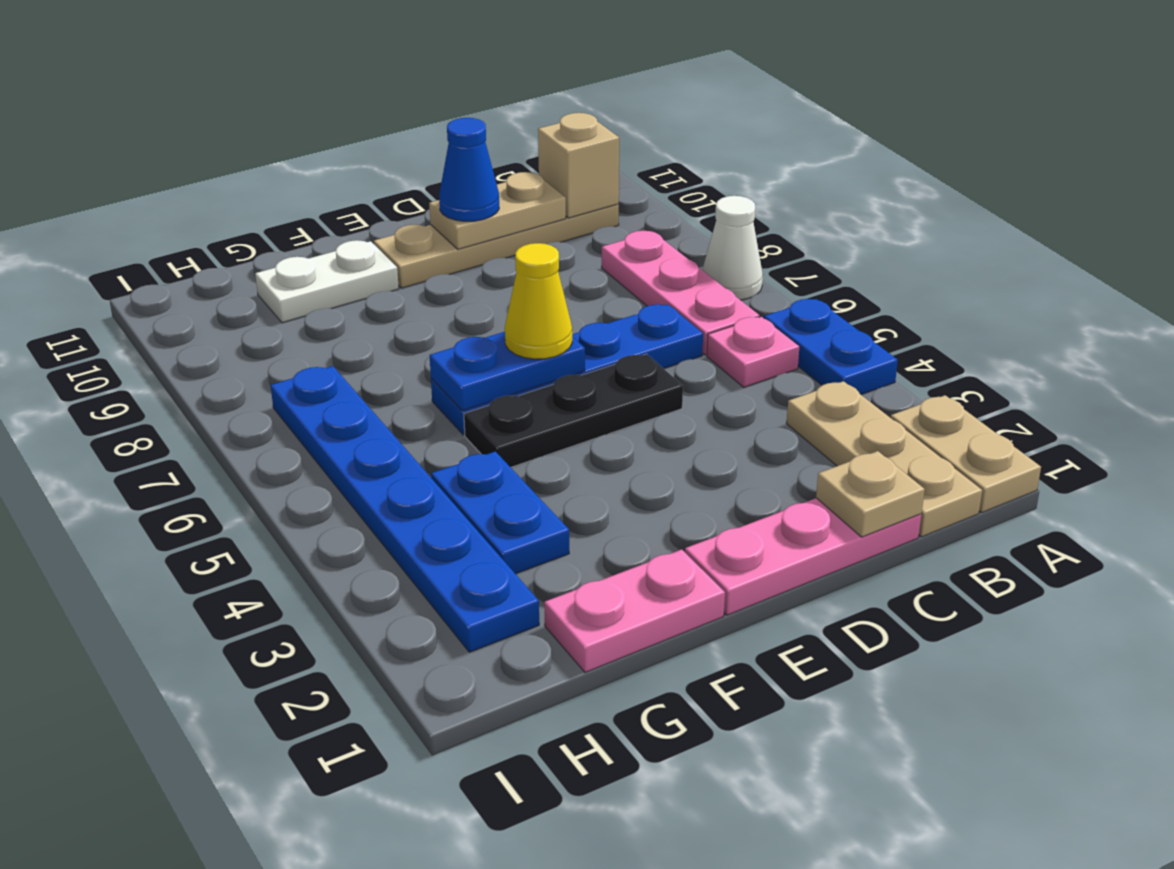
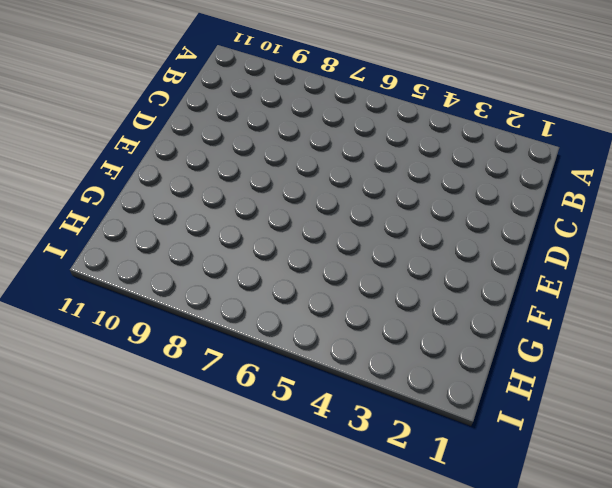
none -> tan plate A1:A2 level 1
none -> blue plate A4:A5 level 1
none -> white cone A7 level 1

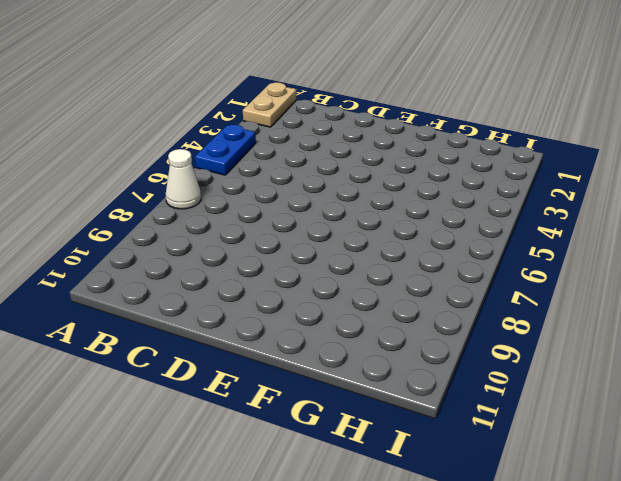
none -> tan plate B1:B3 level 1
none -> pink plate B5 level 1
none -> pink plate B6:B8 level 1

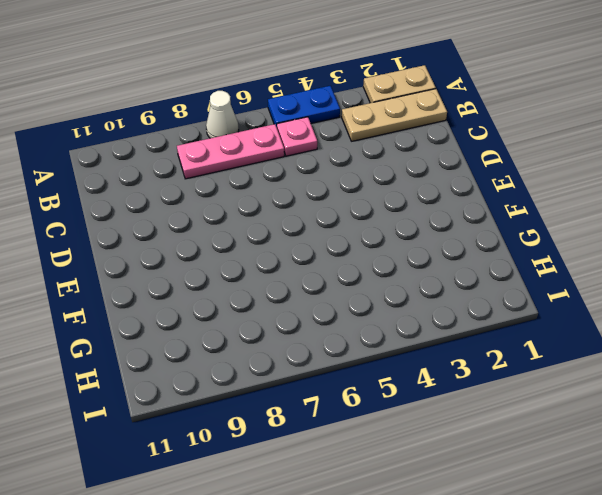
none -> tan plate B10:E10 level 1
none -> pink plate C1:E1 level 1
none -> blue plate C6:F6 level 1

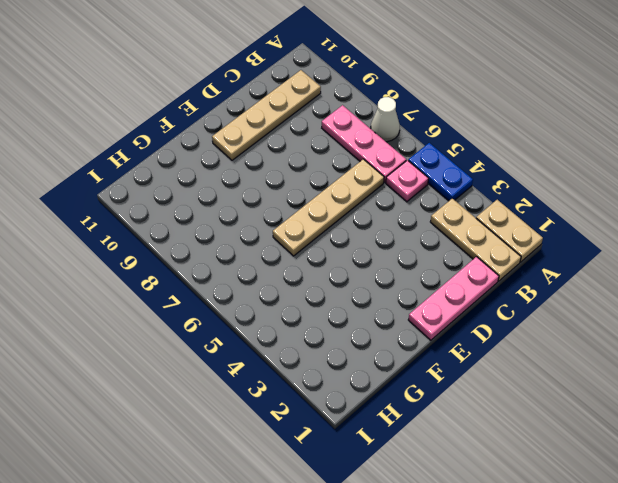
tan plate C6:F6 level 1 -> blue plate C6:F6 level 1
none -> black plate D5:F5 level 1
none -> pink plate F1:G1 level 1
none -> white plate F10:G10 level 1

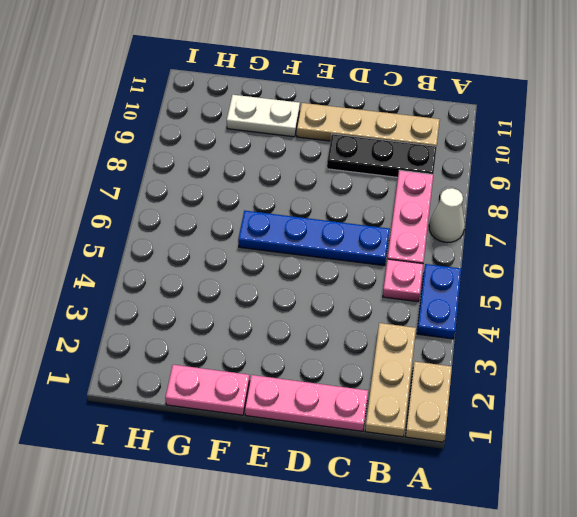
black plate B9:D9 level 1 -> black plate D5:F5 level 1
none -> blue plate G3:G4 level 1
none -> blue plate H2:H7 level 1
none -> tan brick B10 level 2

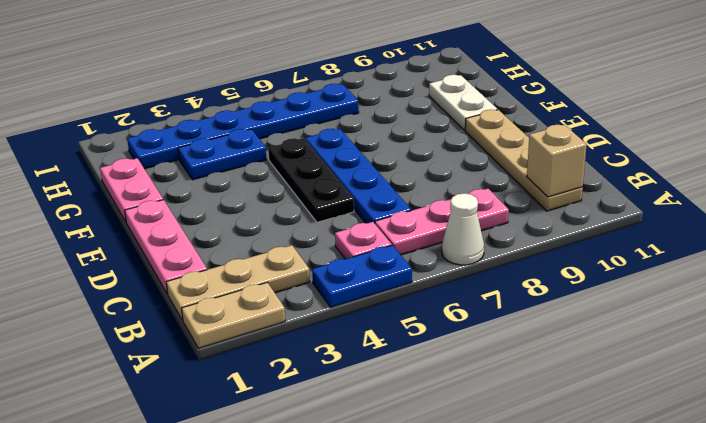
none -> tan plate C1 level 2
none -> tan plate C10:D10 level 2
none -> blue plate E6:F6 level 2

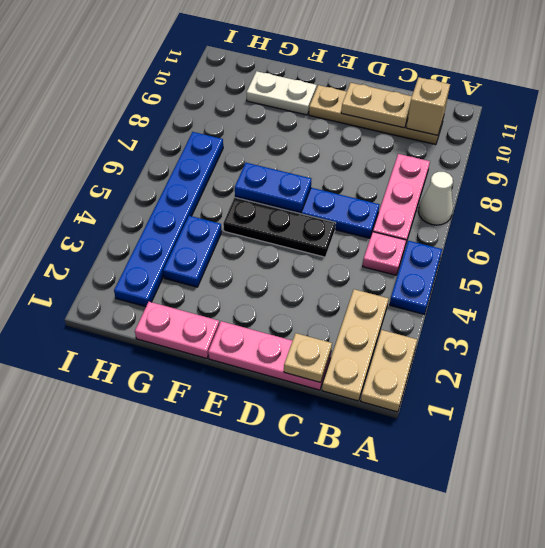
none -> blue cone D10 level 3
none -> yellow cone E6 level 3

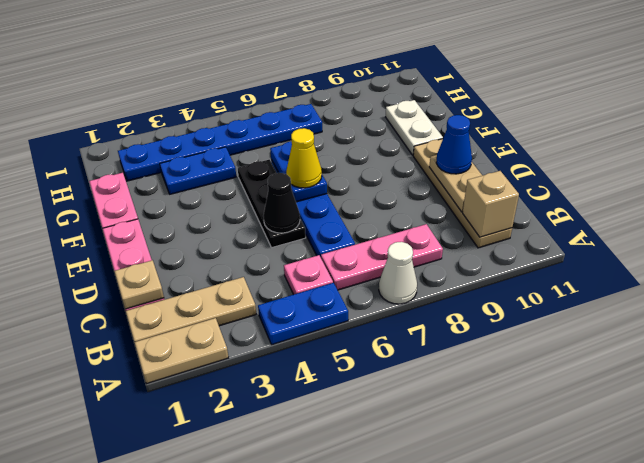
black cone D5 level 2 -> none

